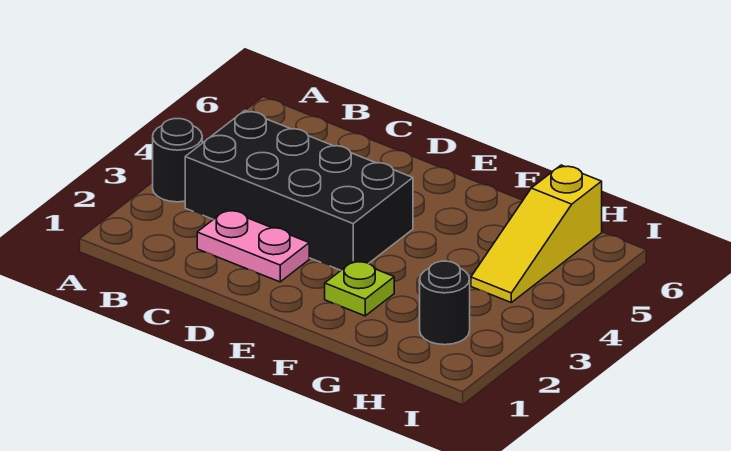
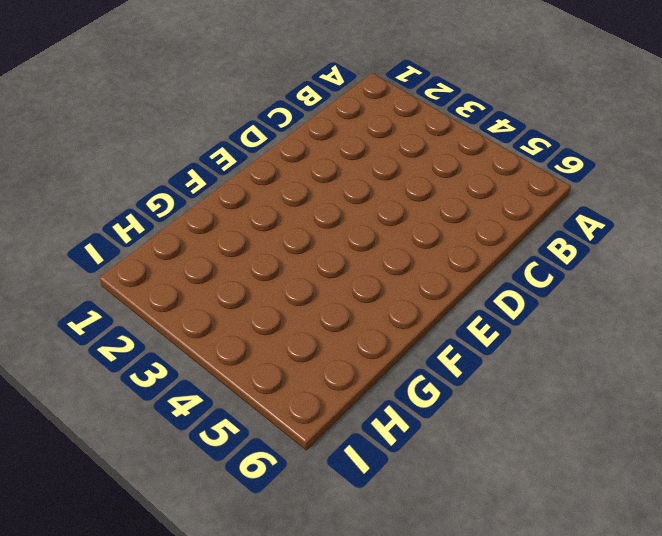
none -> black round brick A3 level 1
none -> black brick B3:E4 level 1

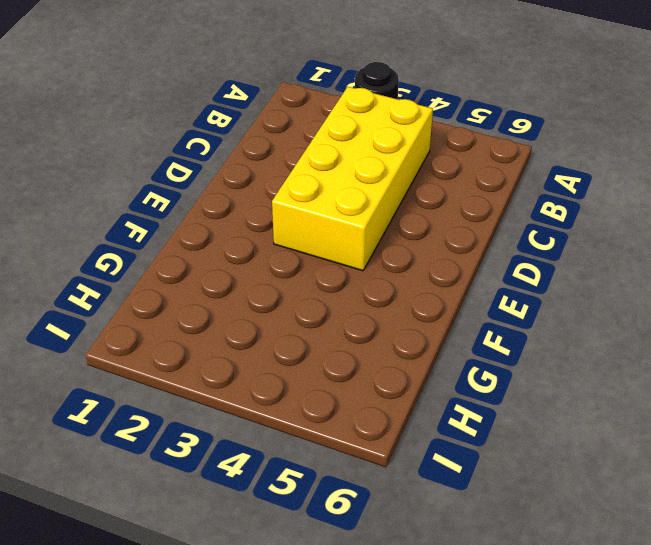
yellow brick B3:E4 level 1 -> black brick B3:E4 level 1
none -> pink plate C2:D2 level 1
none -> lime plate F2 level 1

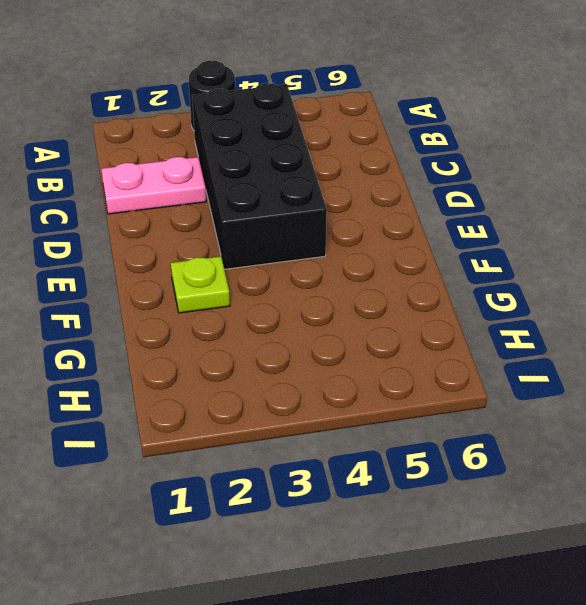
pink plate C1:C2 level 1 -> pink plate C2:D2 level 1
none -> black round brick H2 level 1
none -> yellow slope H4:H6 level 1 top 6

